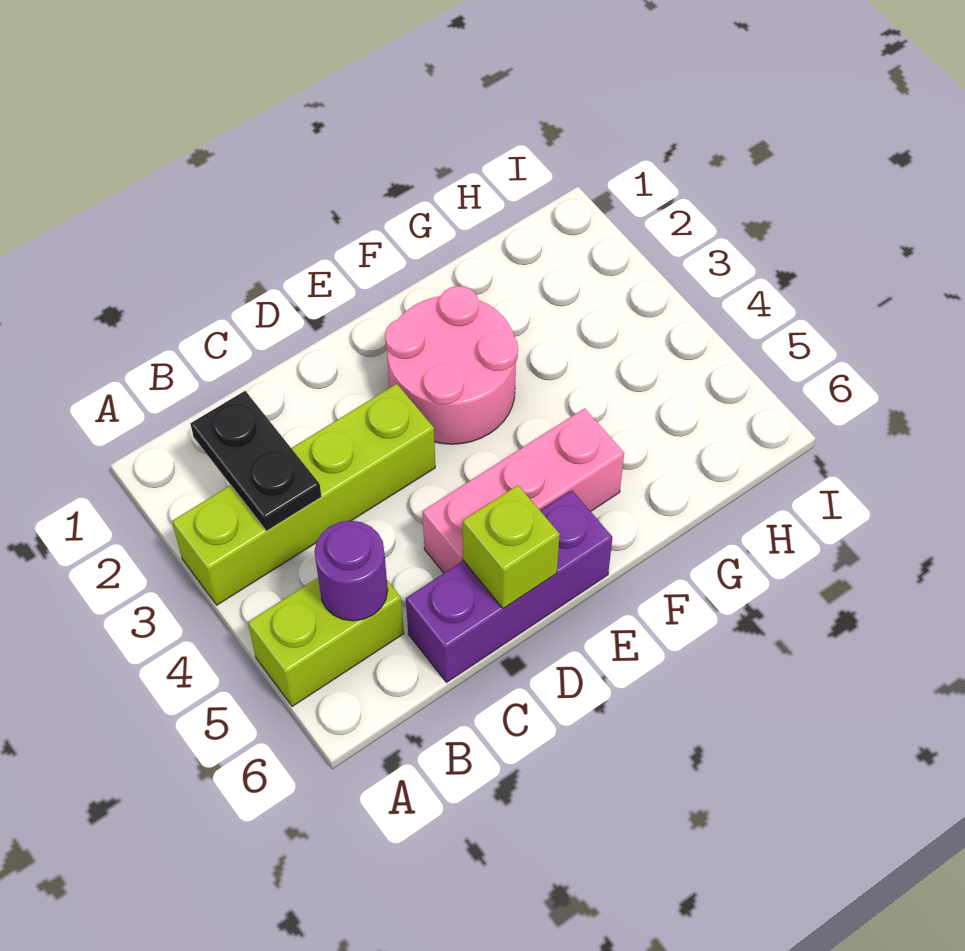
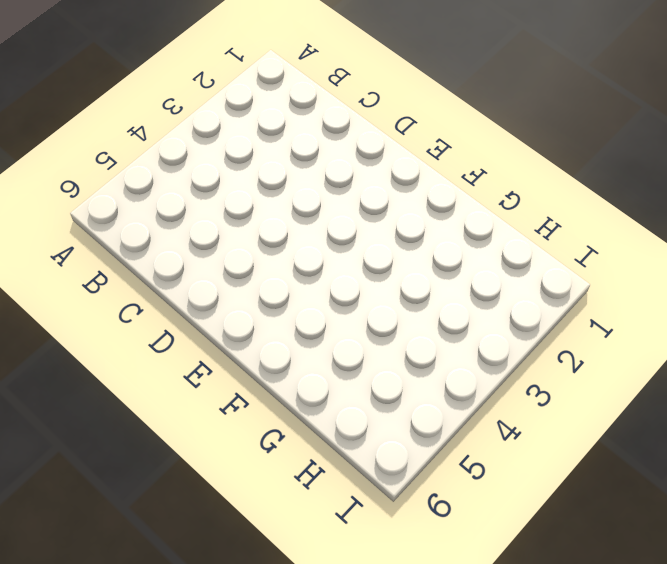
none -> lime brick A3:D3 level 1
none -> lime brick A5:B5 level 1

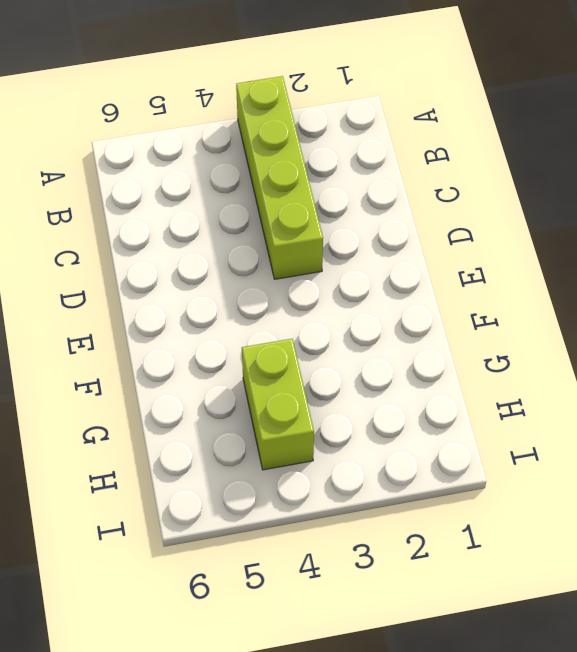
lime brick G4:H4 level 1 -> lime brick A5:B5 level 1
none -> purple brick C6:E6 level 1
none -> pink brick D5:F5 level 1

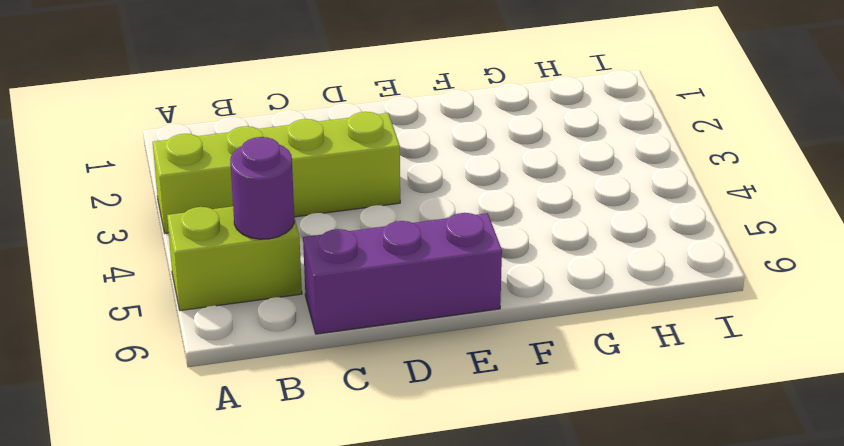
none -> pink brick D5:F5 level 1
none -> pink round brick E2:F3 level 1

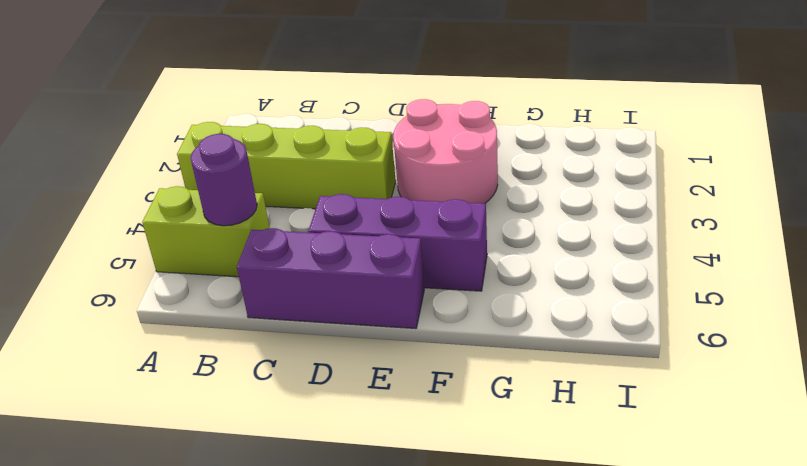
purple brick D5:F5 level 1 -> pink brick D5:F5 level 1
none -> black plate B2:B3 level 2
none -> lime brick D6 level 2

